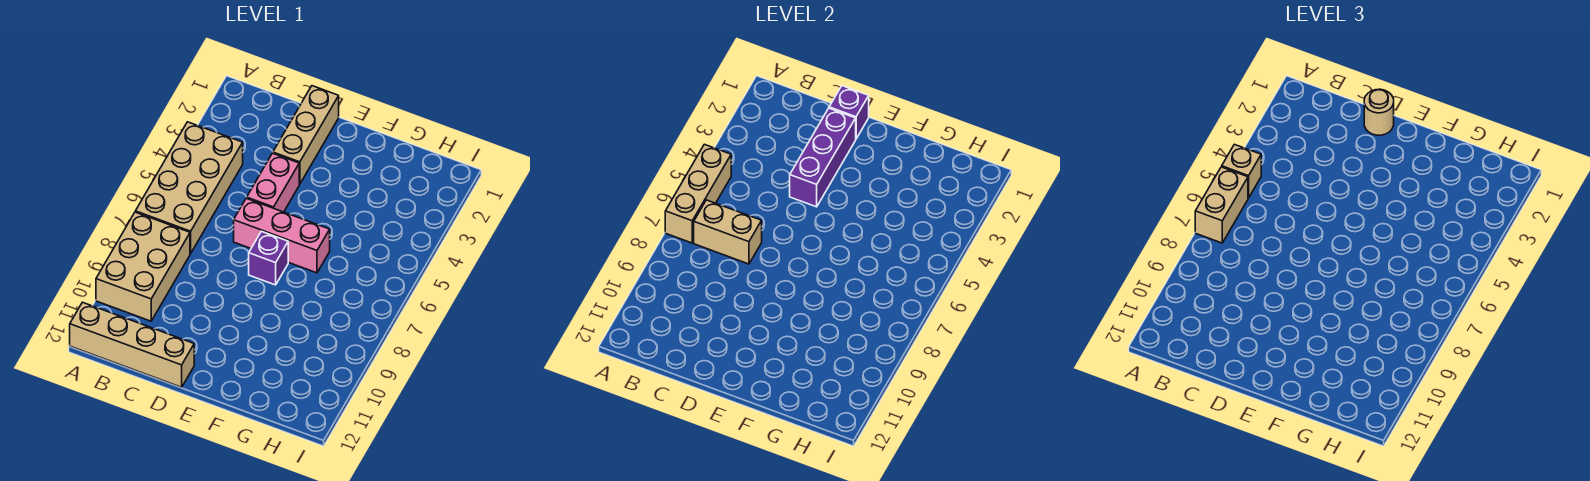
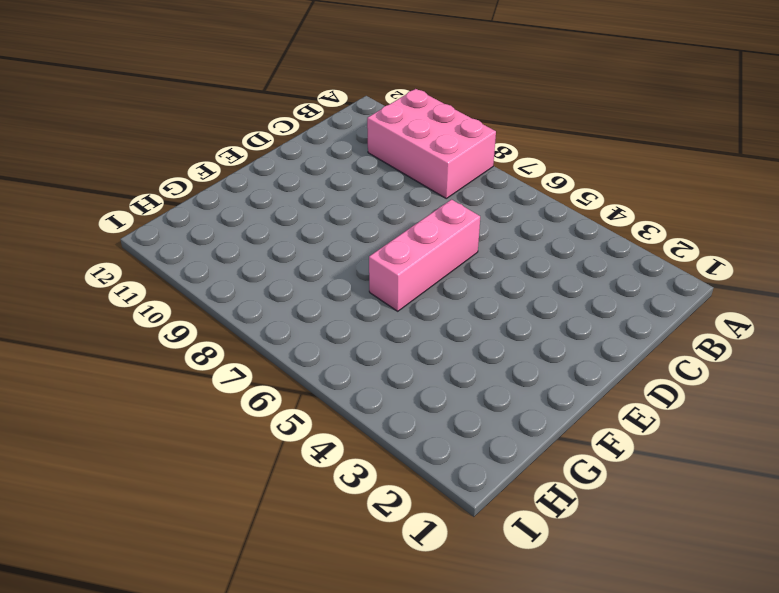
pink brick A8:B10 level 1 -> tan brick A8:B10 level 1
none -> tan brick A4:B7 level 1
none -> tan brick A12:D12 level 1
none -> tan brick D1:D3 level 1

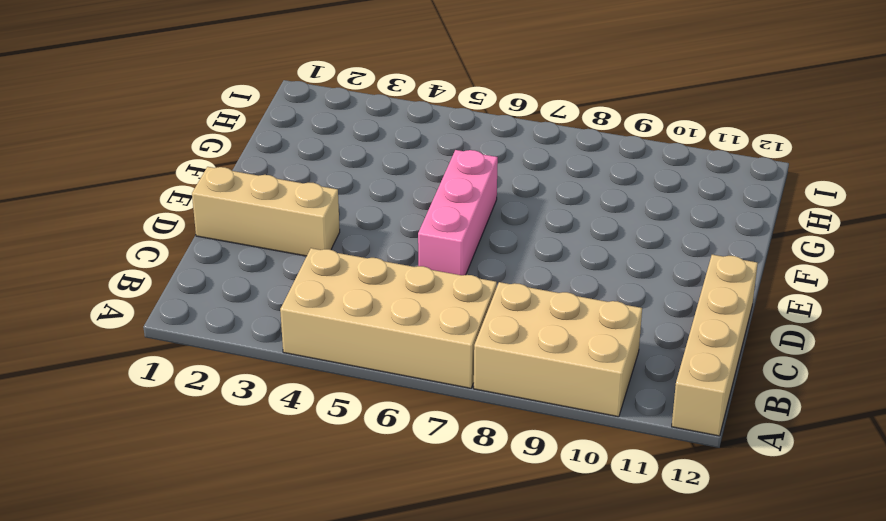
none -> pink brick D4:D5 level 1
none -> purple brick E7 level 1
none -> tan brick A5:A7 level 2

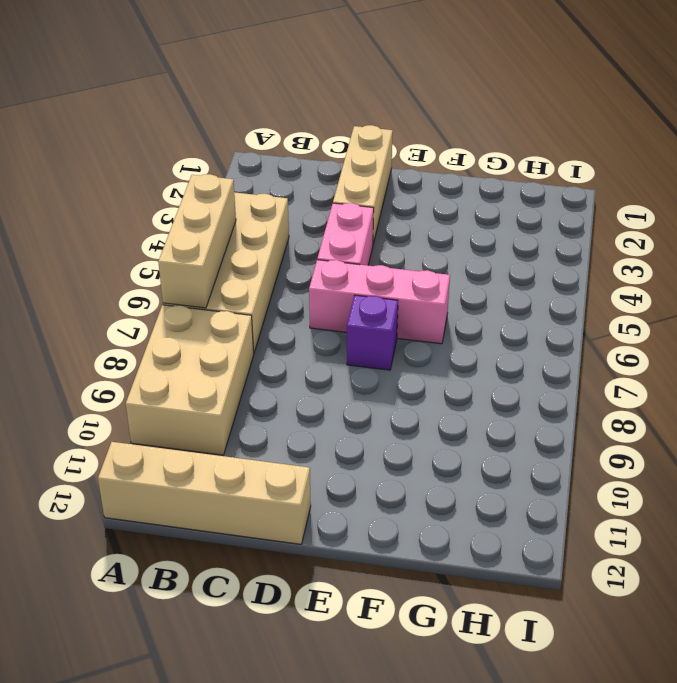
none -> tan brick B7:C7 level 2
none -> purple brick D1 level 2
none -> purple brick D2:D4 level 2

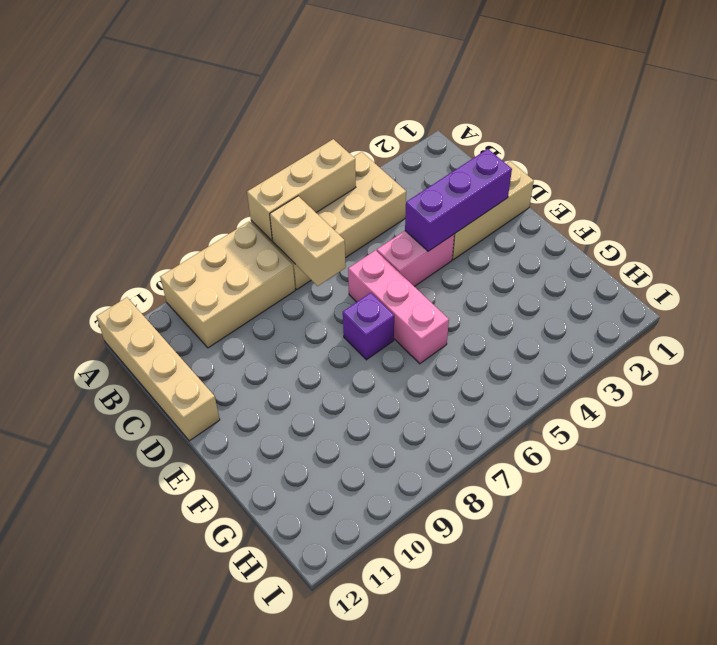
none -> purple brick D1 level 2
none -> tan brick A5 level 3
none -> tan brick A6:A7 level 3

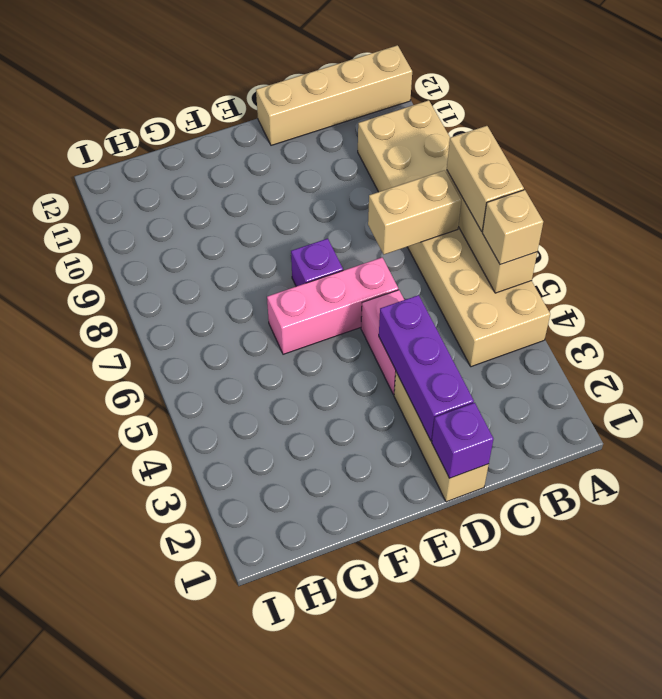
none -> tan round brick D1 level 3

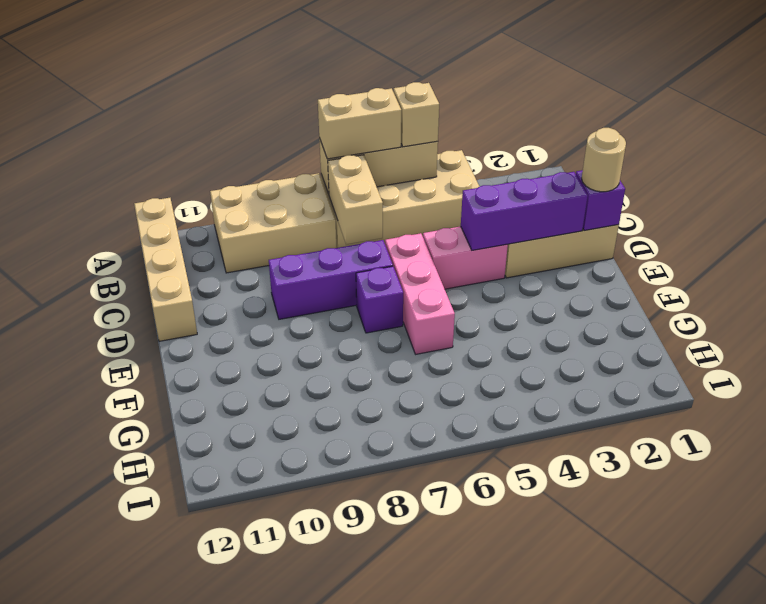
purple brick D7:D9 level 1 -> none

